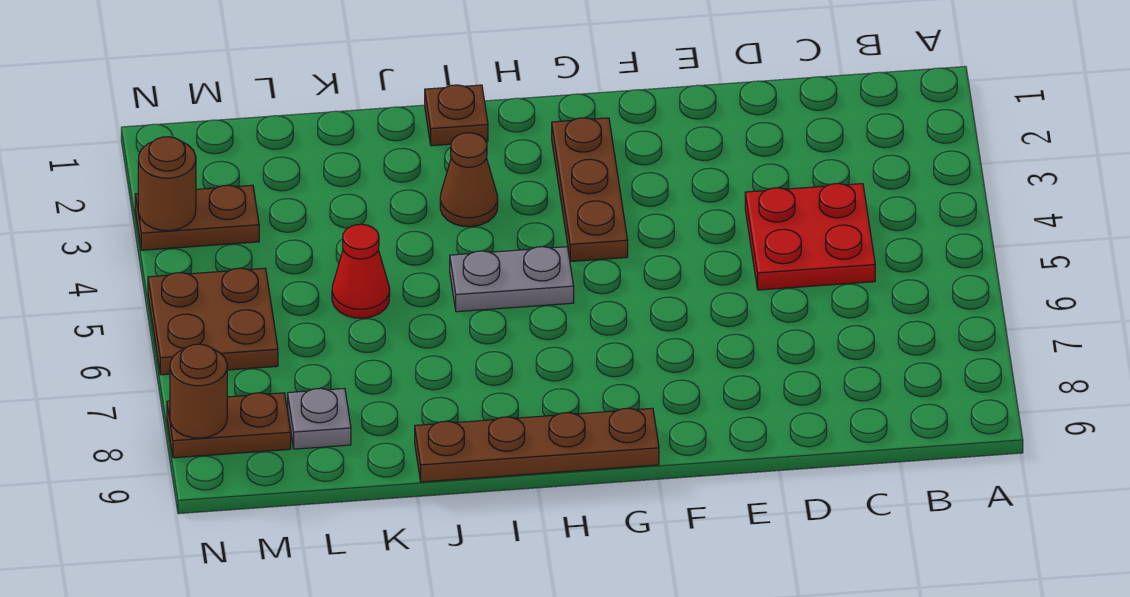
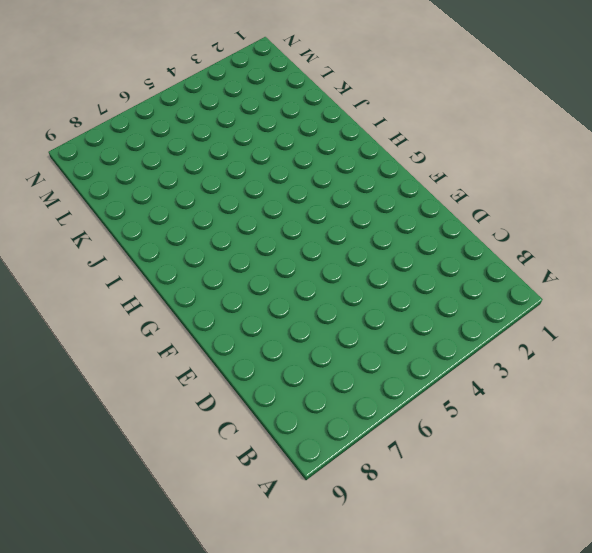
none -> red plate C4:D5 level 1
none -> brown plate G2:G4 level 1
none -> brown plate G9:J9 level 1

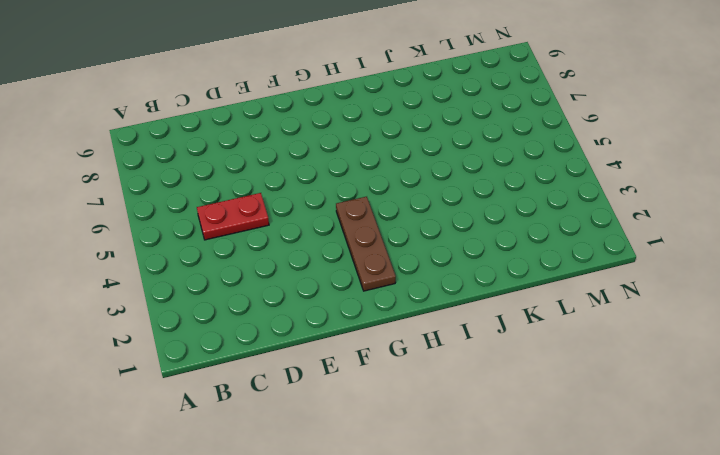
red plate C5:D5 level 1 -> red plate C4:D5 level 1
none -> brown plate G9:J9 level 1
none -> grey plate H5:I5 level 1
none -> brown plate I1 level 1

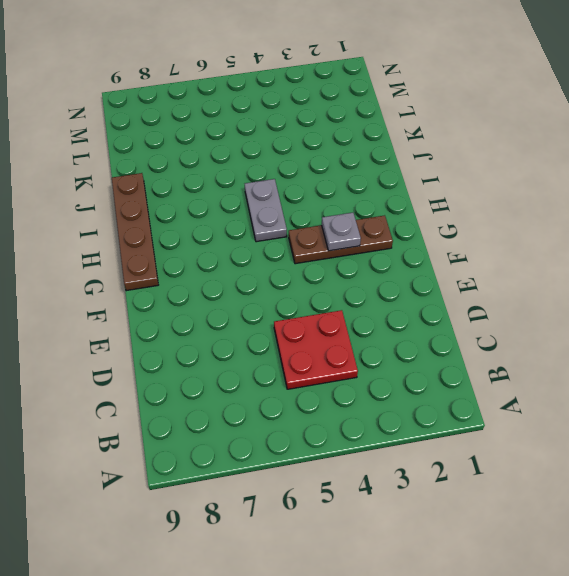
grey plate G3 level 2 -> grey plate L8 level 1
none -> brown plate I1 level 1
none -> brown cone I3 level 1
none -> red cone K5 level 1

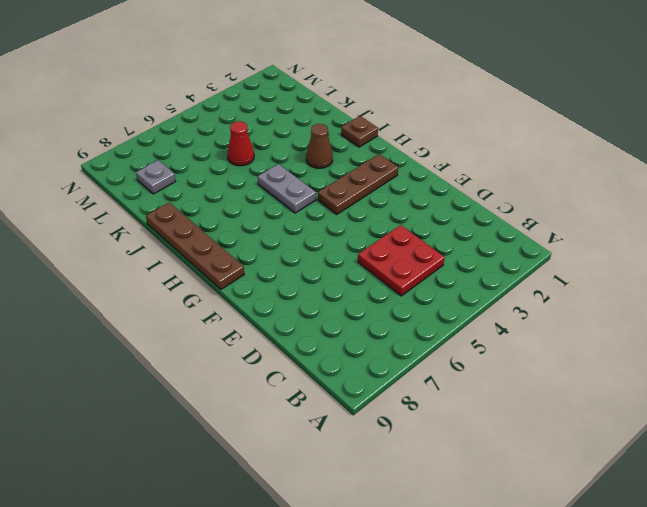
none -> brown plate M3:N3 level 1
none -> brown plate M5:N6 level 1
none -> brown plate M8:N8 level 1

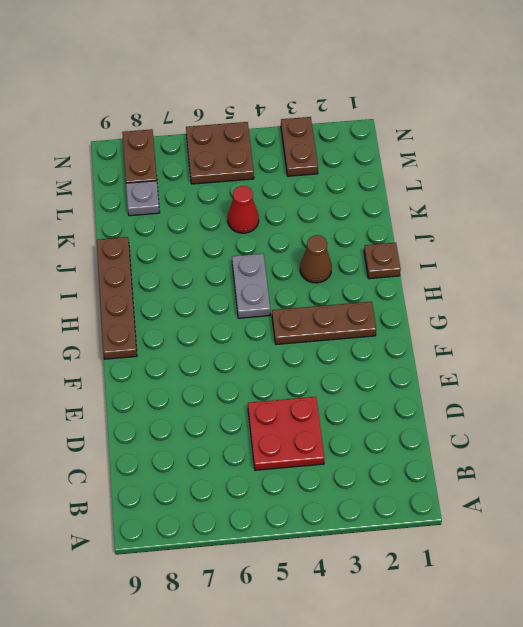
none -> brown round brick N3 level 2
none -> brown round brick N8 level 2

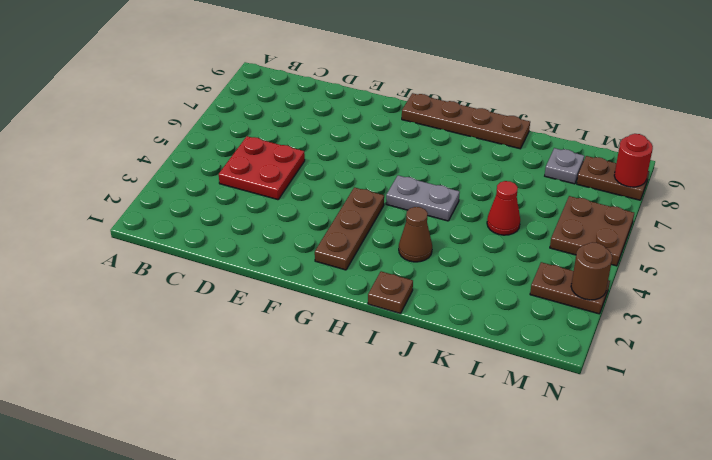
red round brick N8 level 2 -> brown round brick N8 level 2

